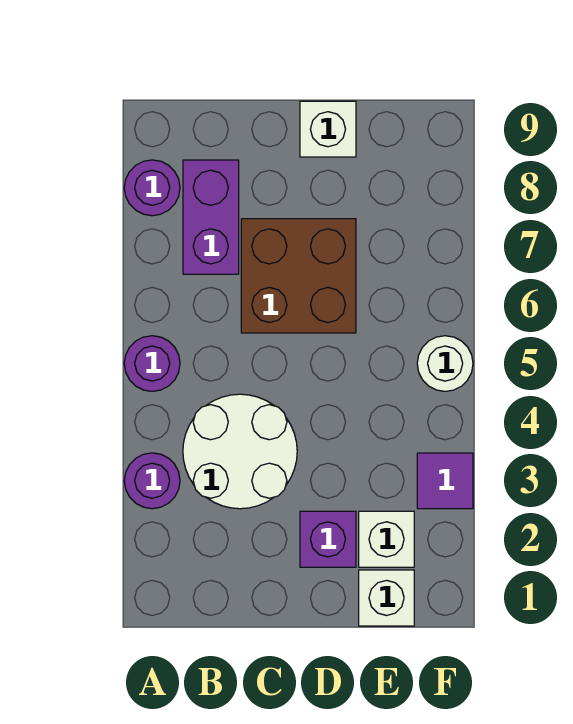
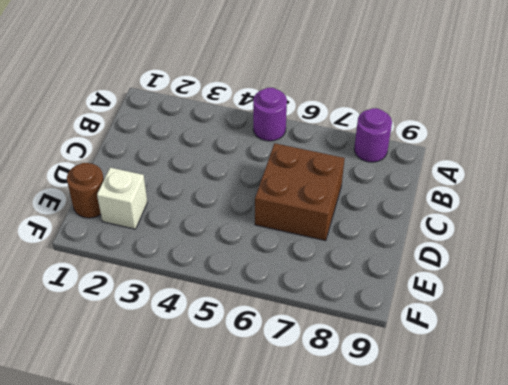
brown round brick E1 level 1 -> white brick E1 level 1
none -> purple round brick A3 level 1
none -> white round brick B3:C4 level 1
none -> purple brick B7:B8 level 1

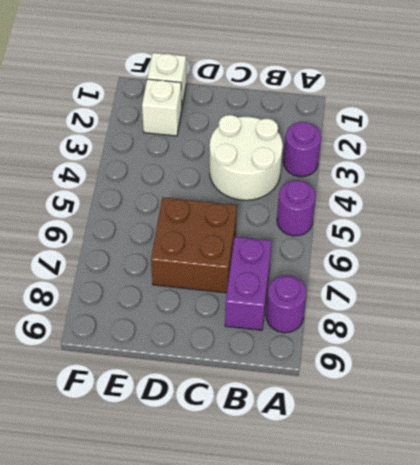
none -> purple brick D2 level 1
none -> white brick D9 level 1
none -> purple tile F3 level 1

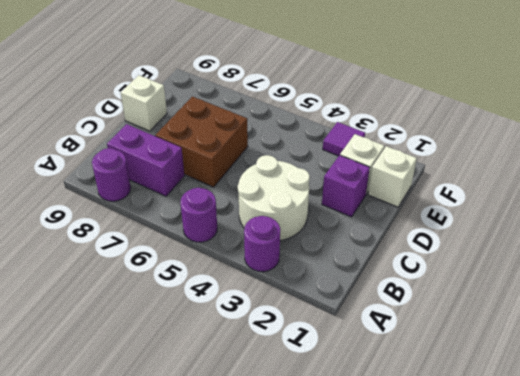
none -> white round brick F5 level 1

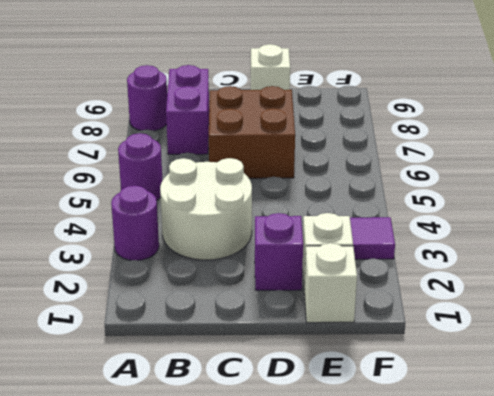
none -> white round brick F5 level 1

